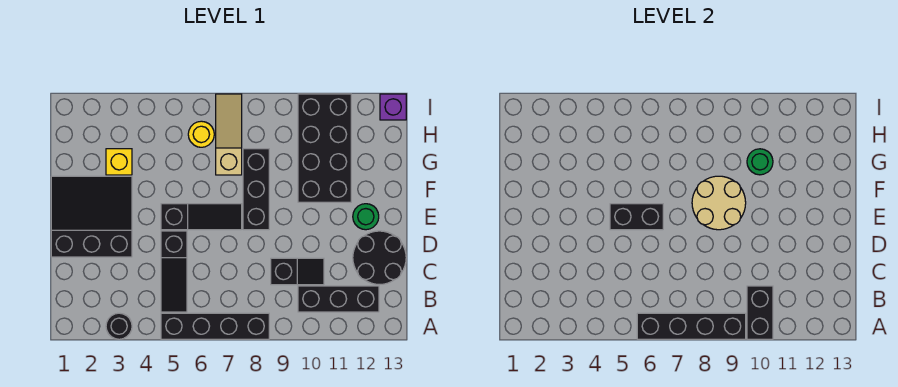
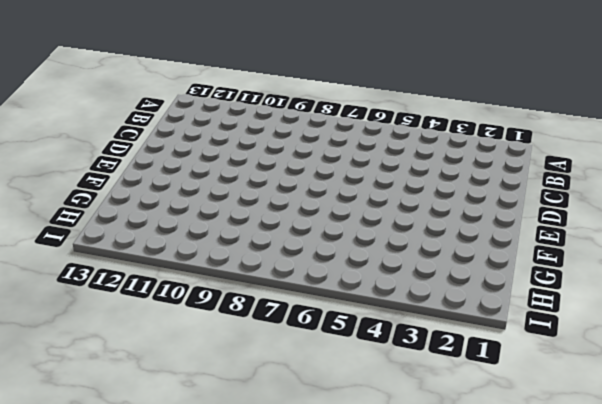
none -> black round brick A3 level 1
none -> black brick A5:A8 level 1
none -> black slope B5:D5 level 1 top D

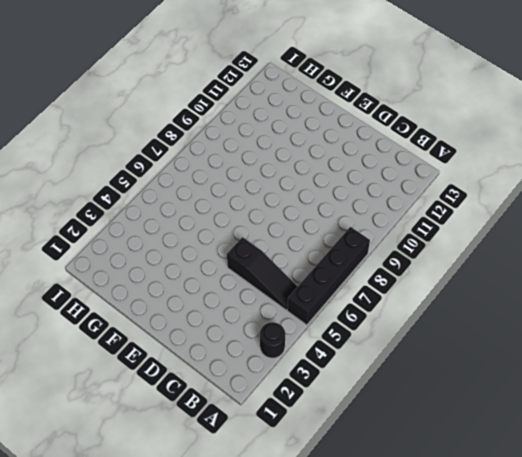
none -> black brick B10:B12 level 1
none -> black slope C9:C10 level 1 top 9
none -> black round brick C12:D13 level 1

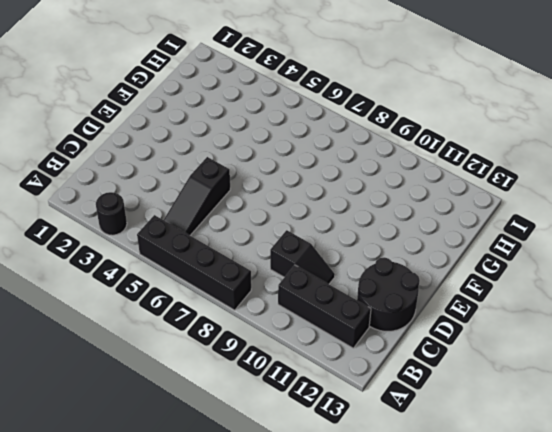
none -> black slope D1:F3 level 1 top D
none -> black slope E5:E7 level 1 top 5
none -> black brick E8:G8 level 1

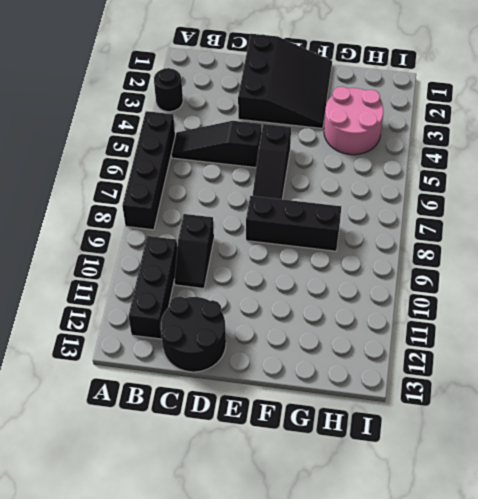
pink round brick G3:H4 level 1 -> yellow brick G3 level 1
none -> green round brick E12 level 1
none -> black brick F10:I11 level 1
none -> tan slope G7:I7 level 1 top G

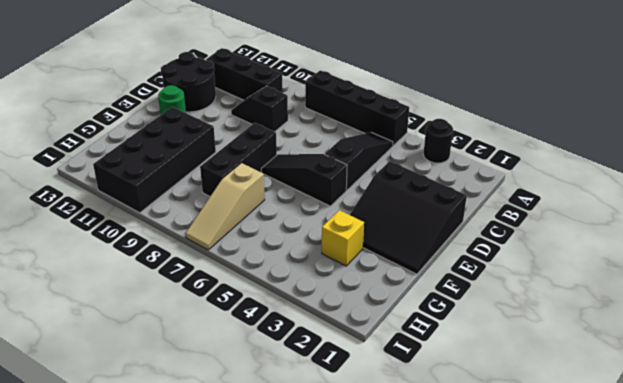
none -> yellow round brick H6 level 1
none -> purple brick I13 level 1
none -> black brick A6:A9 level 2

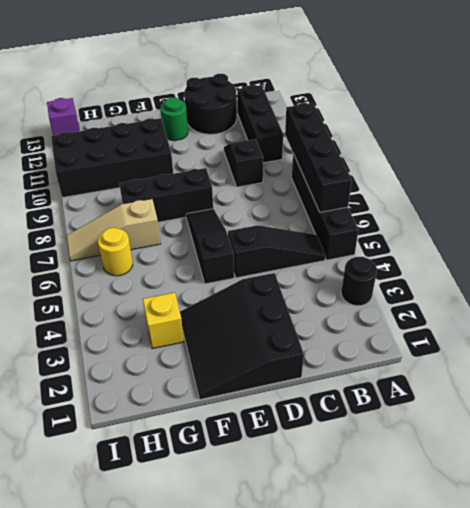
none -> black brick A10:B10 level 2
none -> black brick E5:E6 level 2
none -> tan round brick E8:F9 level 2

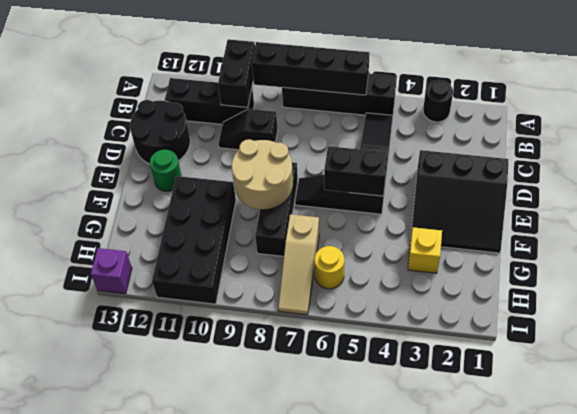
none -> green round brick G10 level 2

